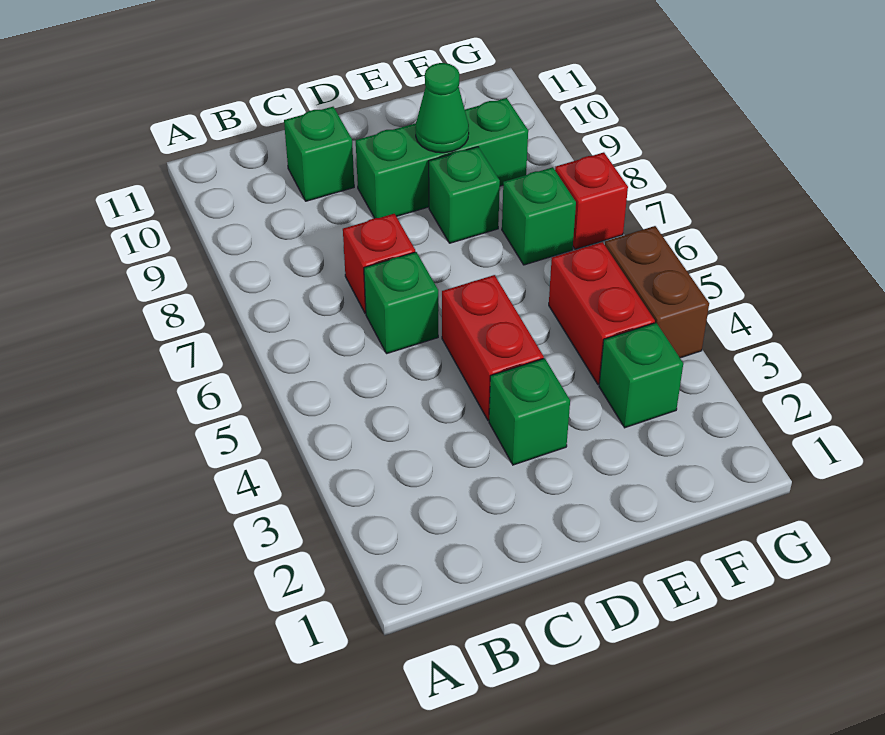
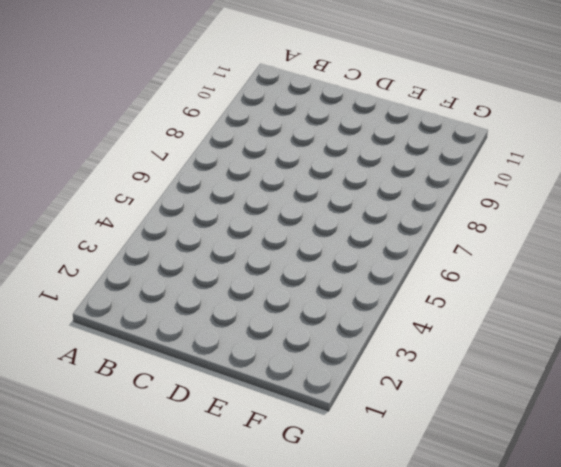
none -> green brick C6 level 1
none -> red brick C7 level 1
none -> green brick C10 level 1

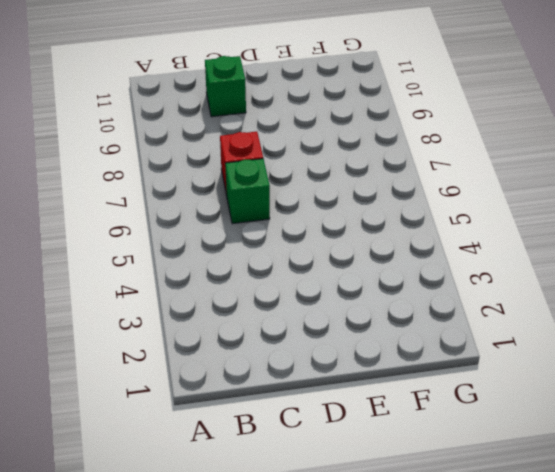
none -> green brick D3 level 1
none -> red brick D4:D5 level 1
none -> green brick D9:F9 level 1

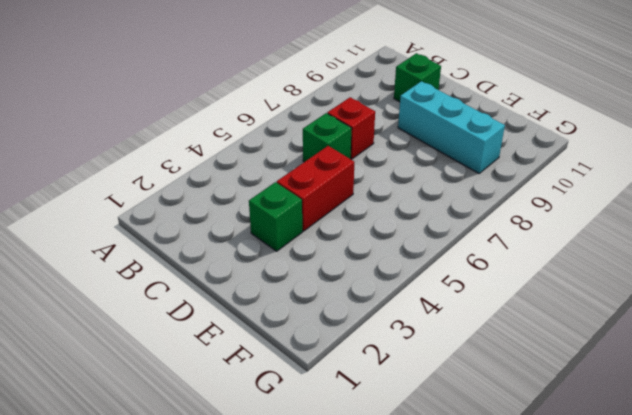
cyan brick D9:F9 level 1 -> green brick D9:F9 level 1
none -> green brick E8 level 1
none -> green brick F3 level 1
none -> red brick F4:F5 level 1

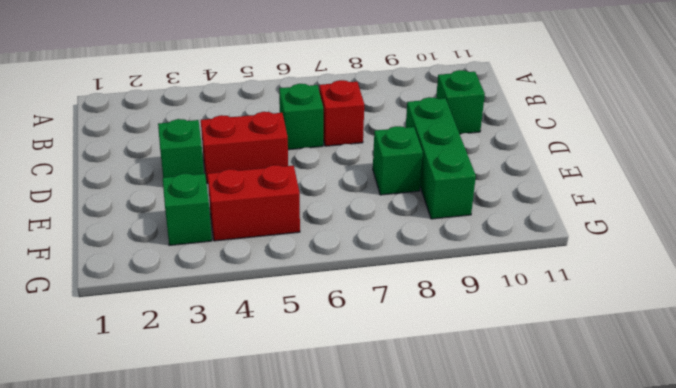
none -> green brick F7 level 1
none -> brown brick G4:G5 level 1
none -> red brick G7 level 1

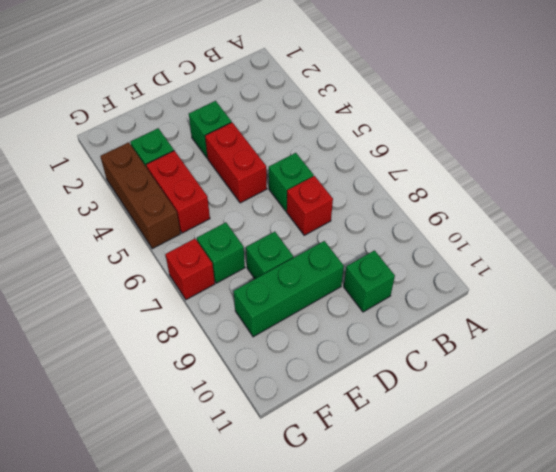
brown brick G3:G5 level 1 -> brown brick G4:G5 level 1
none -> green cone E9 level 2

